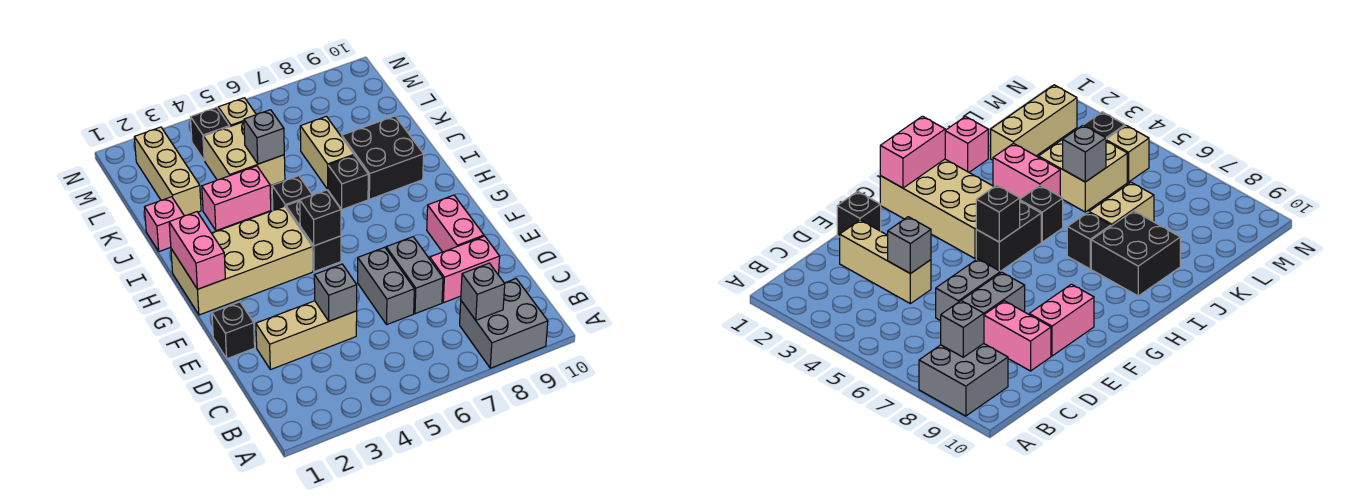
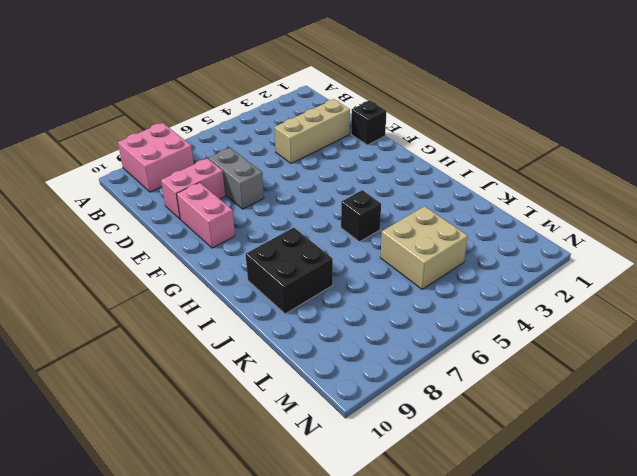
pink brick A8:B9 level 1 -> grey brick A8:B9 level 1
none -> grey brick D6:E6 level 1
none -> tan brick G1:H4 level 1
none -> black brick G5:H5 level 1

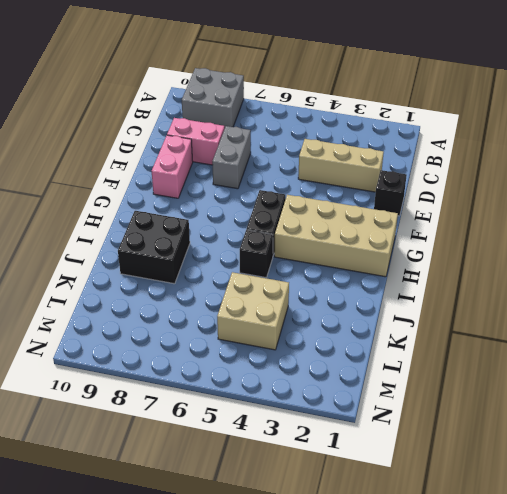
none -> grey brick D6:E6 level 1
none -> black brick I7 level 1
none -> pink brick J1 level 1

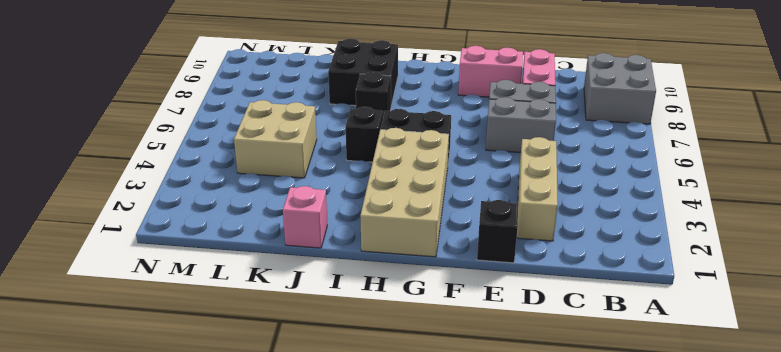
none -> pink brick J3:J4 level 1
none -> tan brick J7:K7 level 1
none -> tan brick K2:M2 level 1

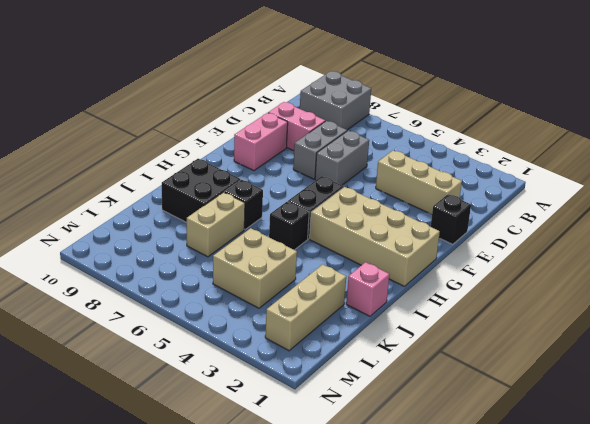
none -> pink brick J3:J4 level 1
none -> black brick M4 level 1
none -> tan brick M5 level 1

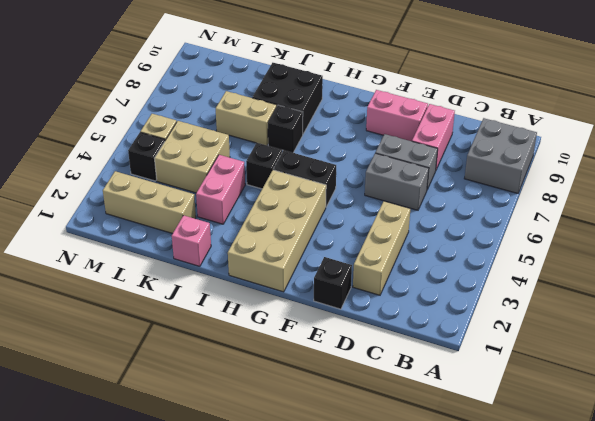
none -> grey brick B8 level 2
none -> grey brick D4 level 2
none -> pink brick G1:H1 level 2

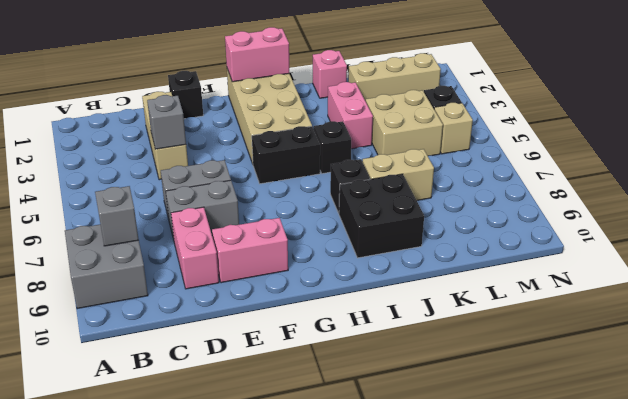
none -> black brick G5 level 2
none -> grey brick K5 level 2

